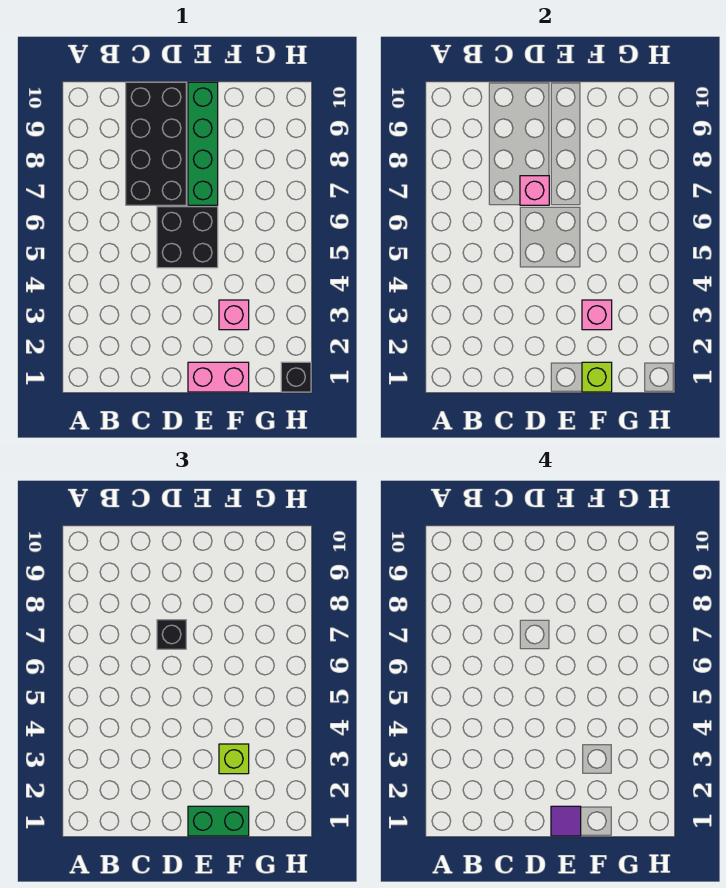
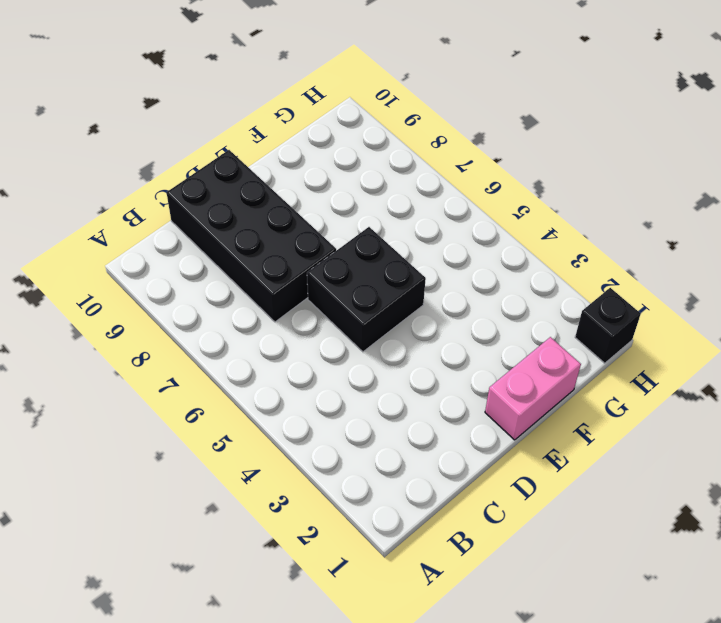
none -> green brick E7:E10 level 1
none -> pink brick F3 level 1
none -> pink brick D7 level 2

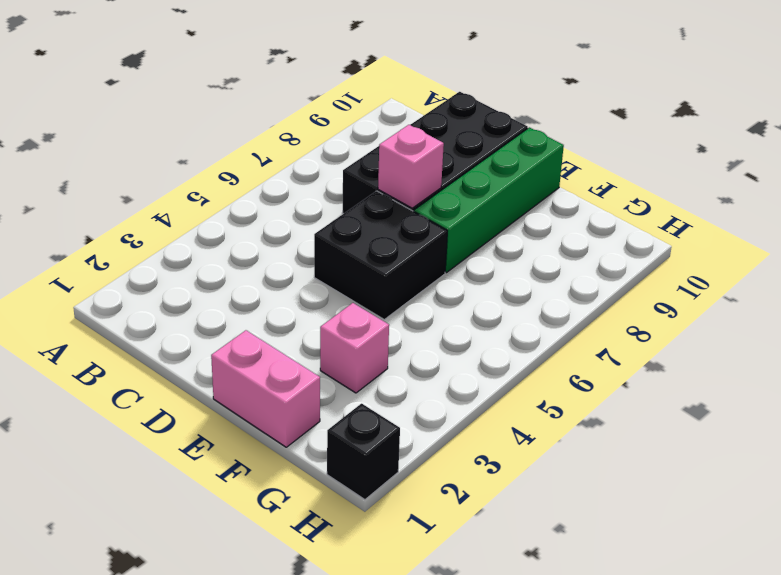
none -> lime brick F1 level 2
none -> pink brick F3 level 2
none -> black brick D7 level 3

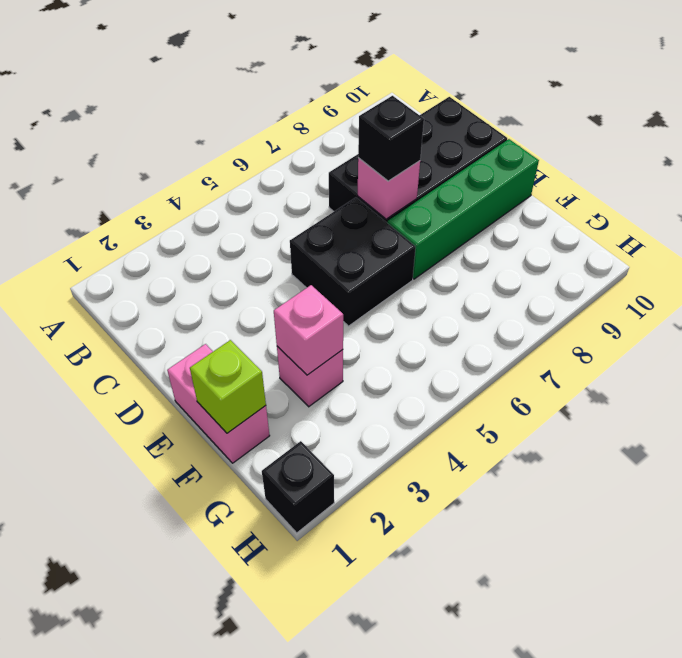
none -> green brick E1:F1 level 3
none -> lime brick F3 level 3
none -> purple tile E1 level 4

